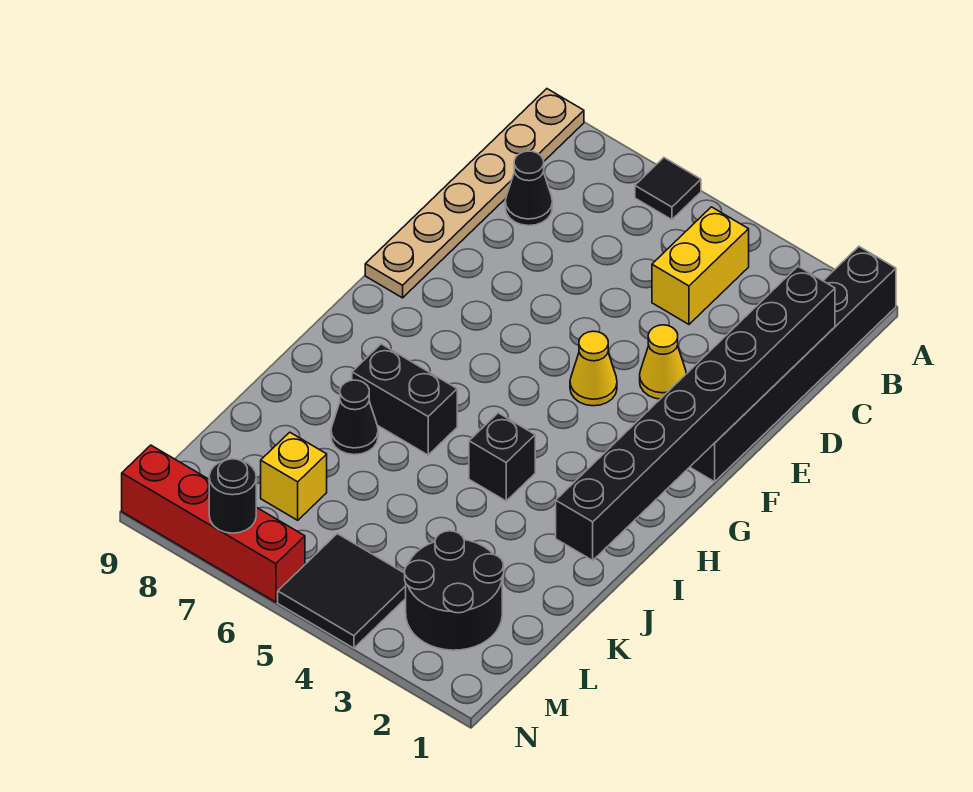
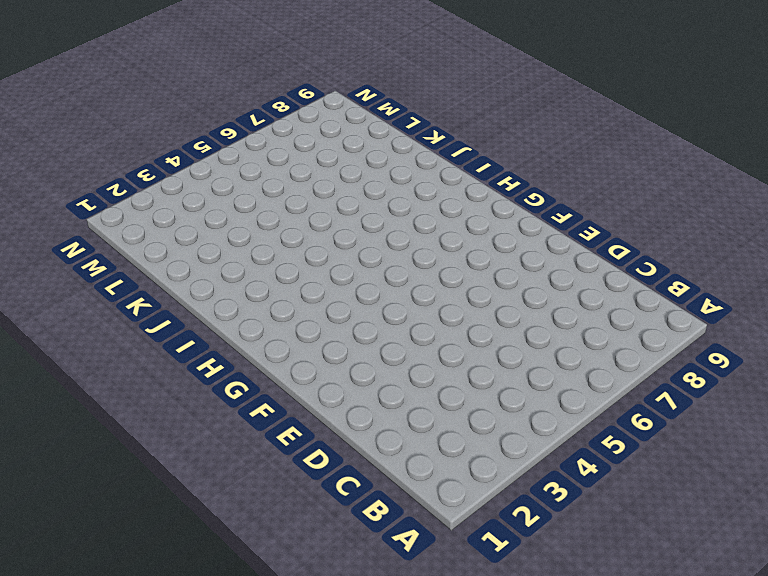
none -> black brick A1:F1 level 1
none -> black tile A6 level 1
none -> tan plate A9:F9 level 1

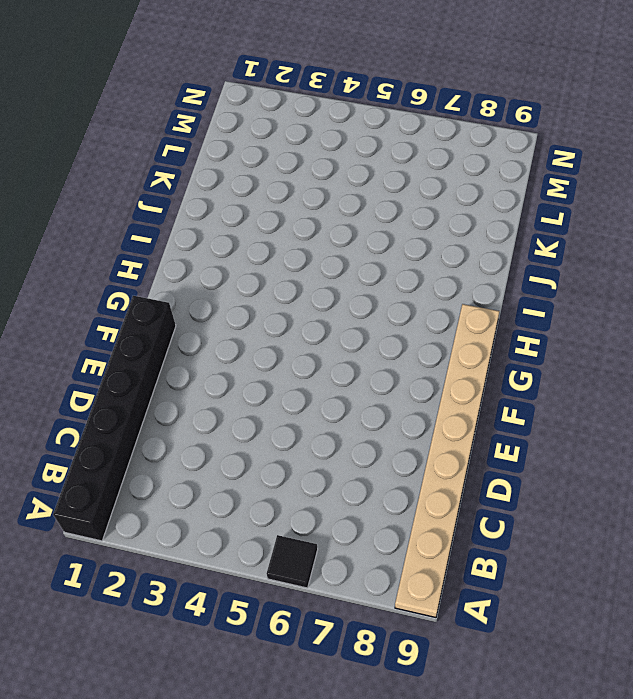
tan plate A9:H9 level 1 -> tan plate A9:F9 level 1
none -> yellow brick B4:C4 level 1
none -> black cone C8 level 1
none -> yellow cone E3 level 1

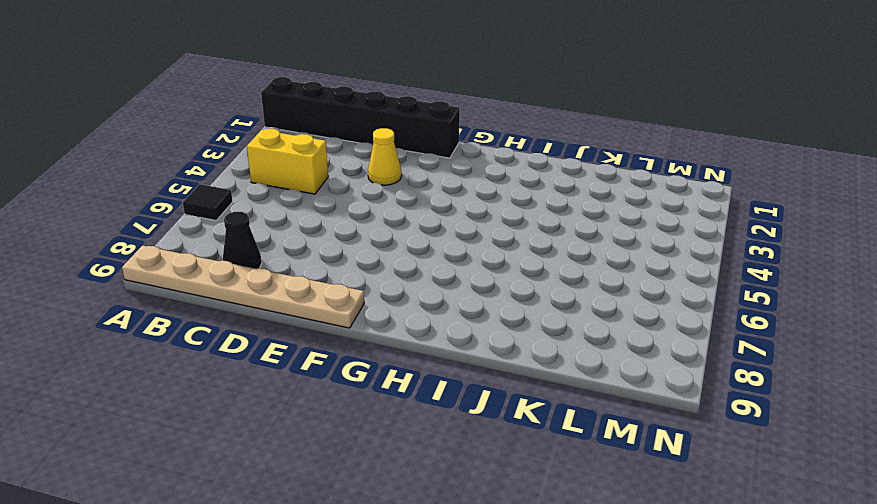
none -> yellow cone F4 level 1
none -> black brick I4 level 1
none -> black brick I6:I7 level 1

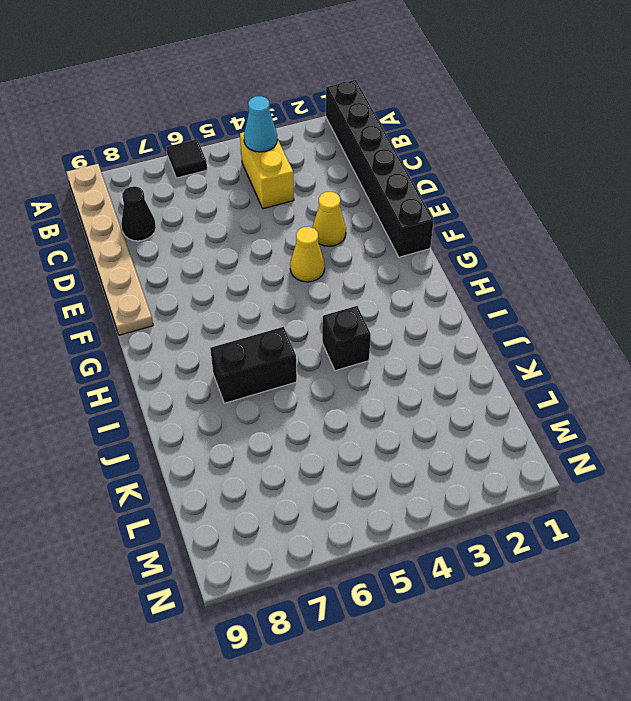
cyan cone B4 level 2 -> none
none -> black cone J7 level 1
none -> black round brick L2:M3 level 1
none -> yellow brick L7 level 1

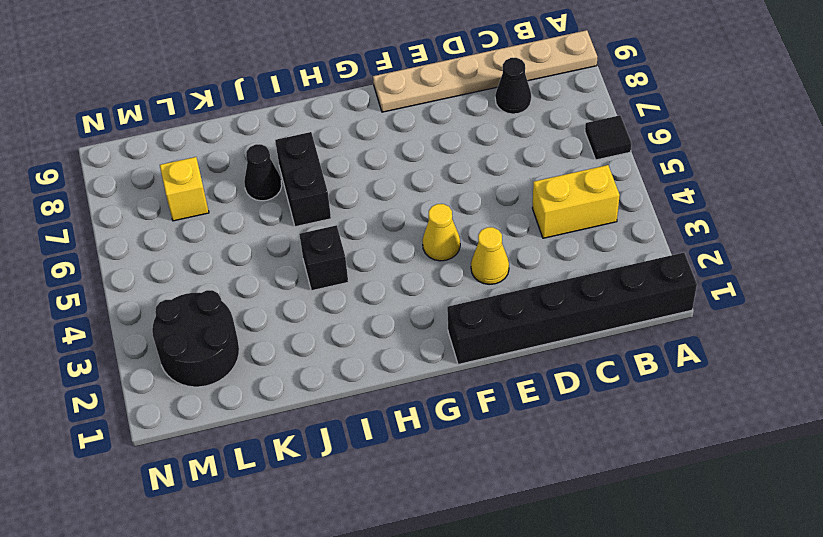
none -> black tile M4:N5 level 1
none -> red brick N6:N9 level 1
none -> black brick C1:J1 level 2

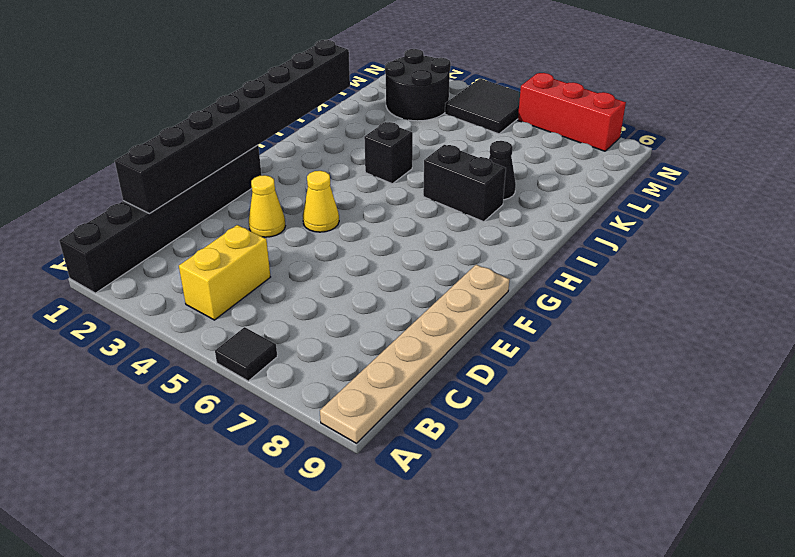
red brick N6:N8 level 1 -> red brick N6:N9 level 1
none -> black cone C8 level 1
none -> yellow brick L7 level 1
none -> black round brick N7 level 2

